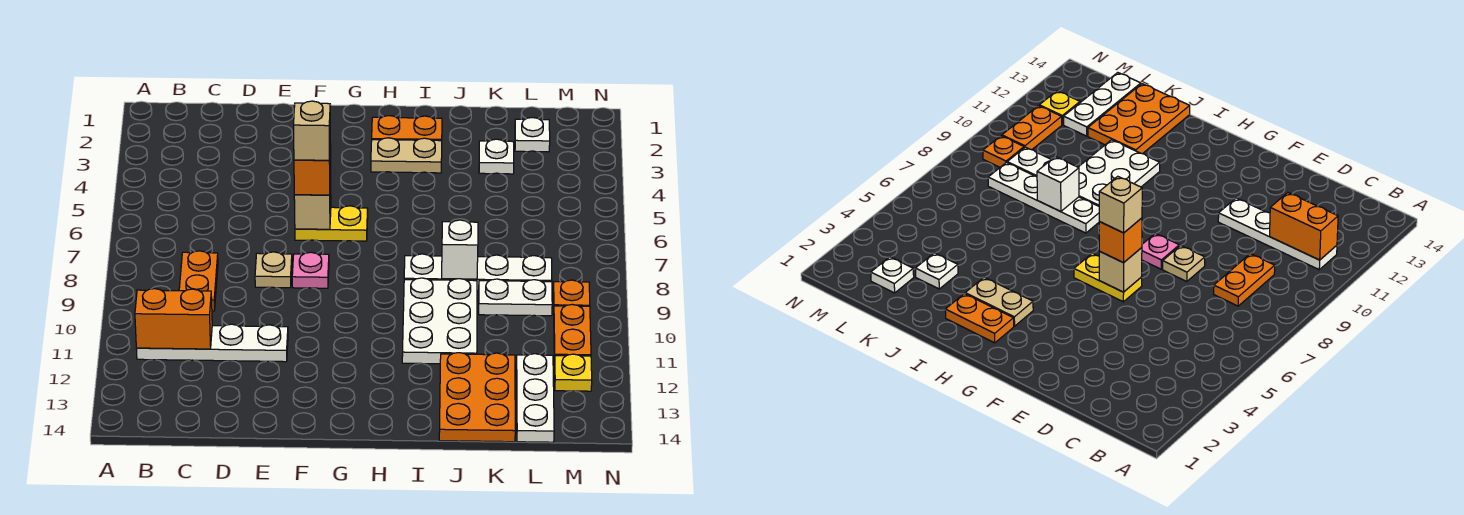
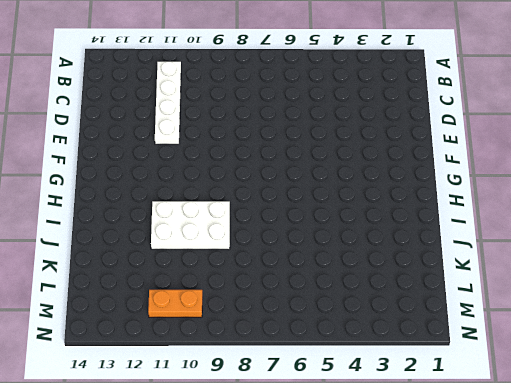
none -> orange plate C8:C9 level 1
none -> tan plate E8 level 1
none -> yellow plate F6:G6 level 1

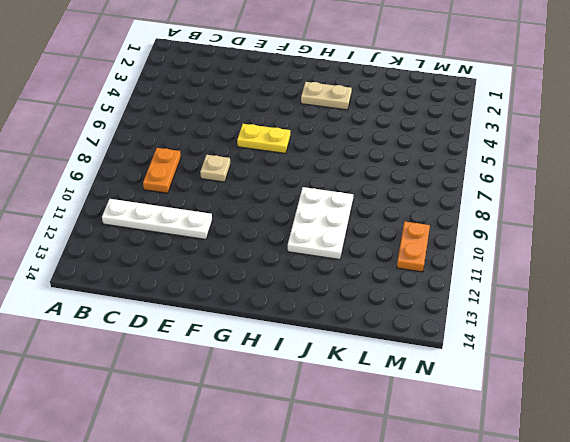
none -> pink plate F8 level 1
none -> orange plate H2:I2 level 1
none -> white plate I8:L8 level 1

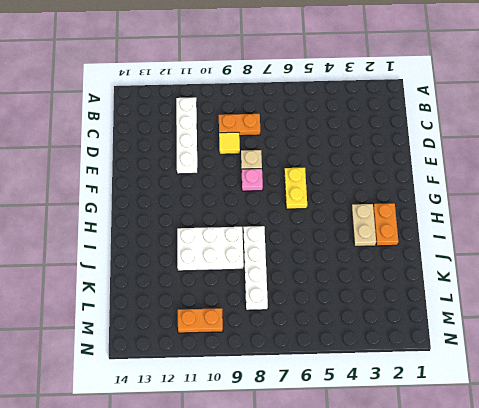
yellow tile D9 level 1 -> none
none -> orange plate J12:K14 level 1
none -> white plate K3 level 1
none -> white plate K9:L9 level 1

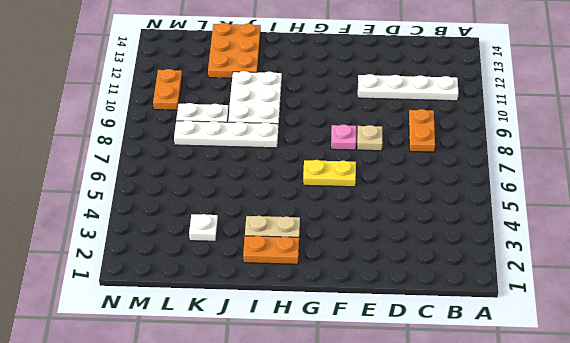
none -> white plate L2 level 1
none -> white plate L12:L14 level 1
none -> orange plate M9 level 1

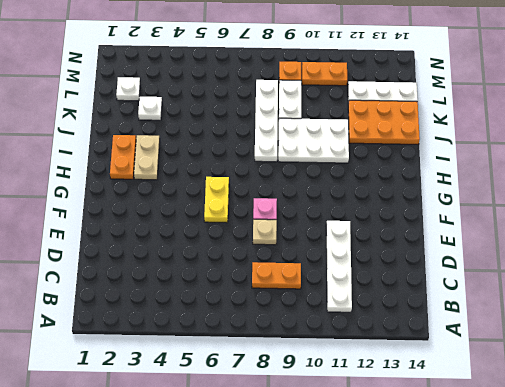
none -> yellow plate M12 level 1
none -> orange brick B11:C11 level 2
none -> tan brick F6 level 2

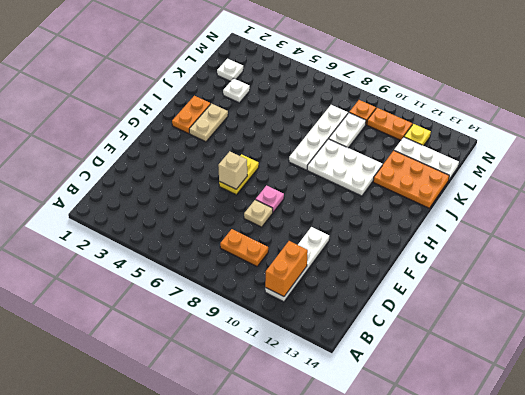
none -> white brick J8 level 2
none -> orange brick F6 level 3
none -> tan brick F6 level 4

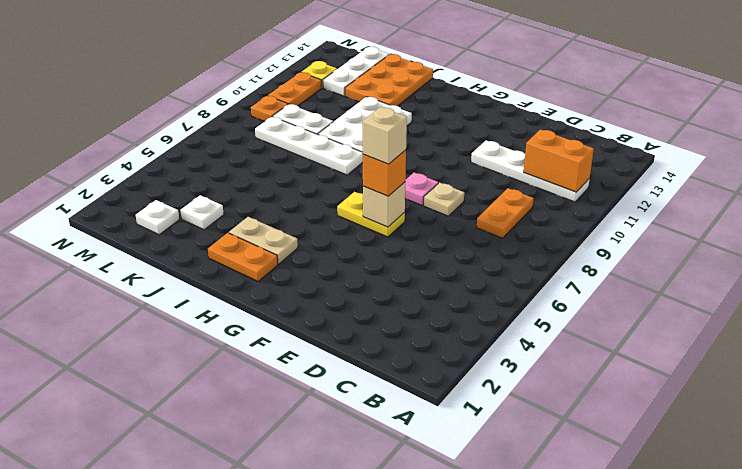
none -> white brick J8 level 2

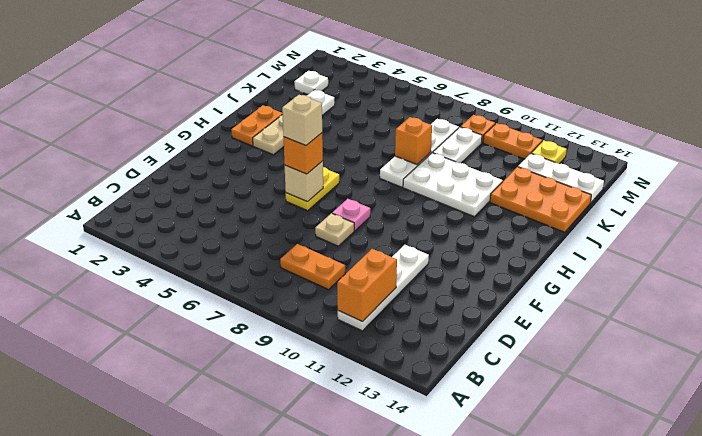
orange brick J8 level 2 -> white brick J8 level 2

